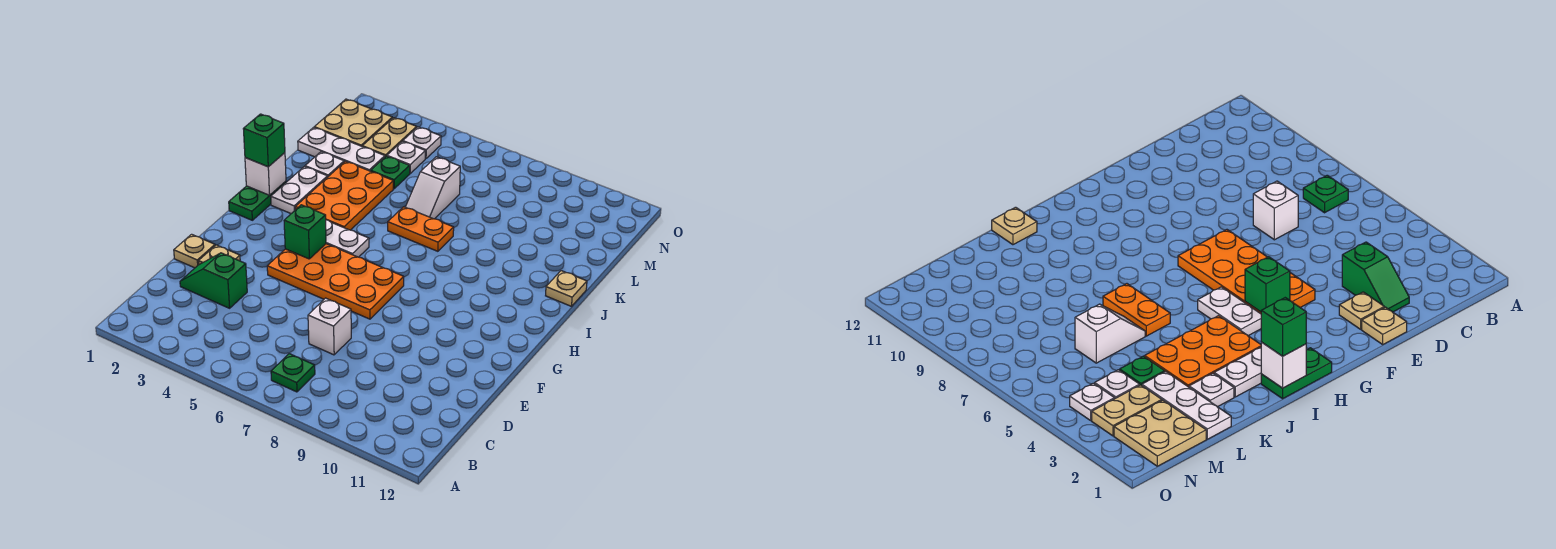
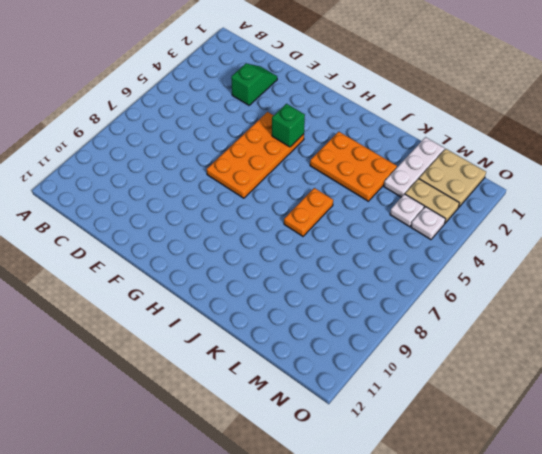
none -> green plate B7 level 1
none -> white brick D7 level 1
none -> tan plate E1 level 1

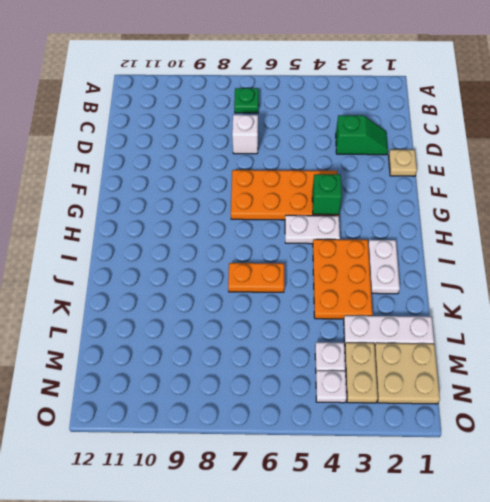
none -> tan plate E2 level 1
none -> green plate H1:I1 level 1
none -> tan plate J12 level 1

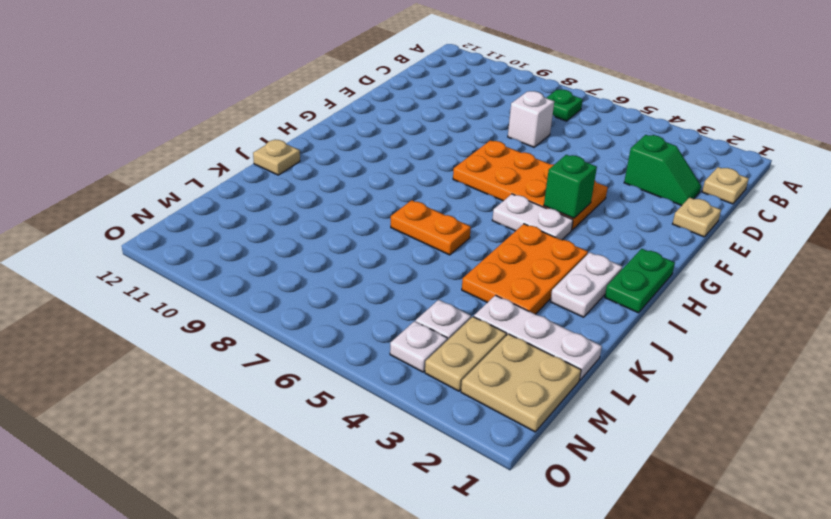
tan plate C1 level 1 -> tan plate E2 level 1
none -> white plate K2 level 1
none -> white slope K6:L6 level 1 top L
none -> green plate L4 level 1

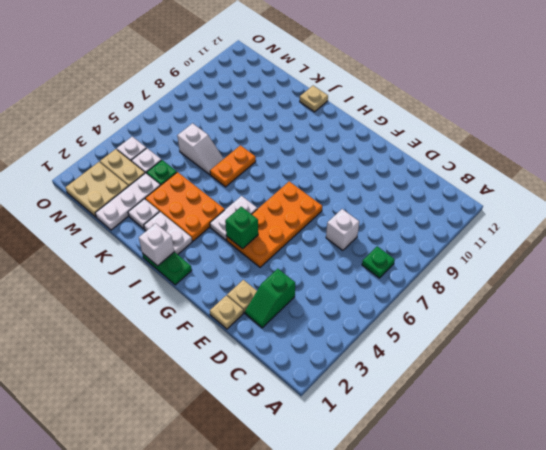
none -> green brick I1 level 3

